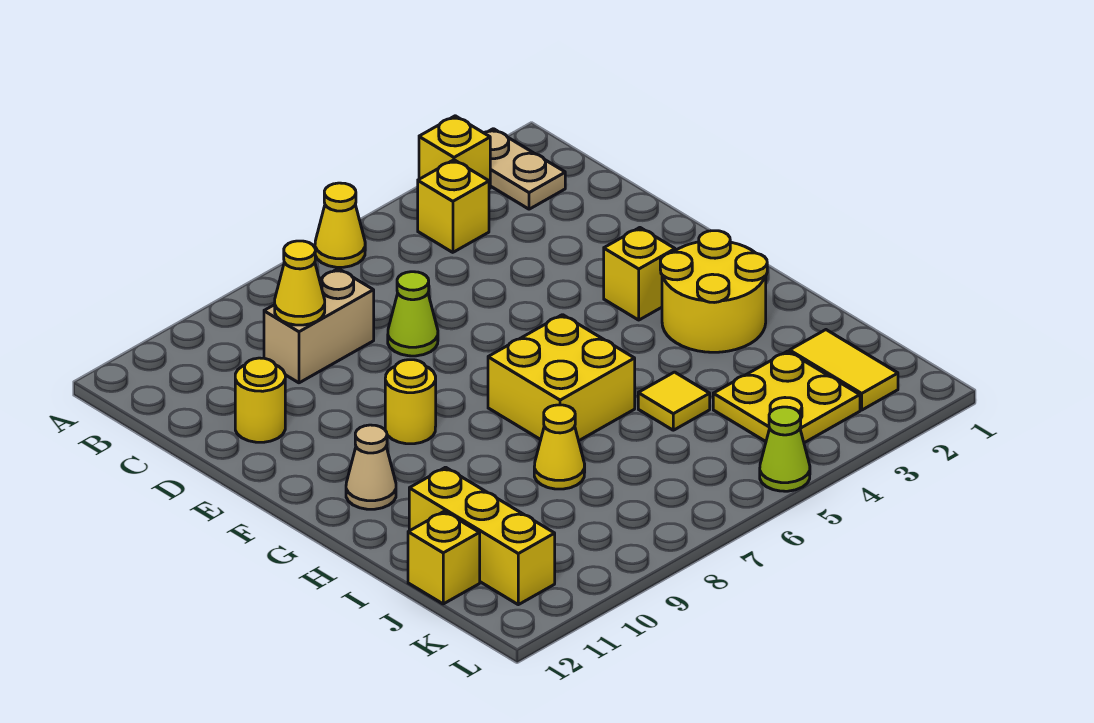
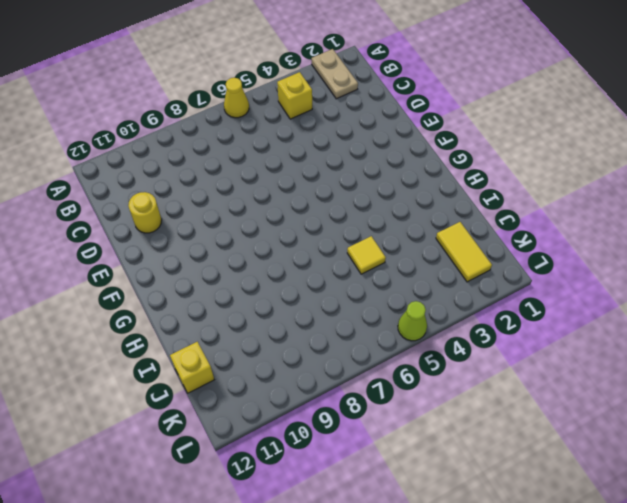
none -> yellow brick A3 level 1
none -> tan brick C8:C9 level 1
none -> lime cone D7 level 1

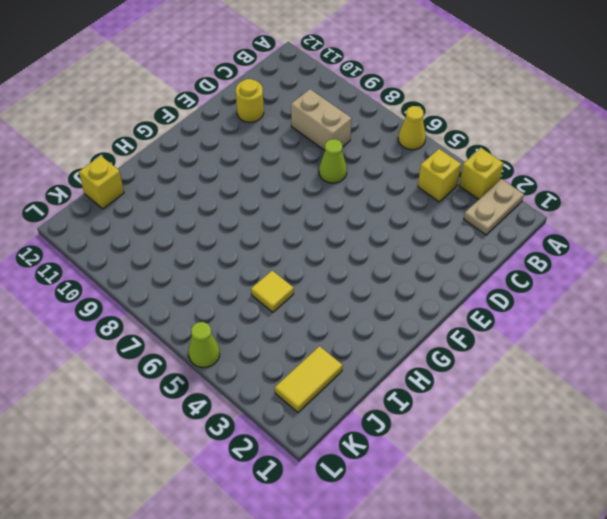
none -> yellow brick F3 level 1
none -> yellow round brick F9 level 1
none -> yellow round brick G2:H3 level 1

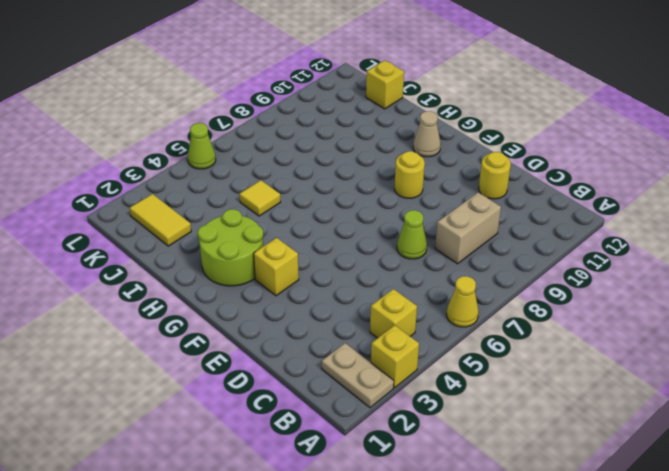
lime round brick G2:H3 level 1 -> yellow round brick G2:H3 level 1
none -> yellow brick G6:H7 level 1
none -> yellow cone I8 level 1
none -> yellow brick I11:K11 level 1

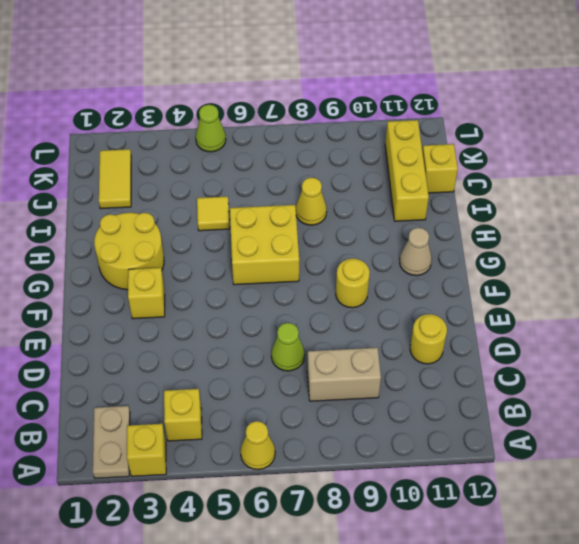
none -> yellow plate J3:K4 level 1
none -> yellow cone C9 level 2

